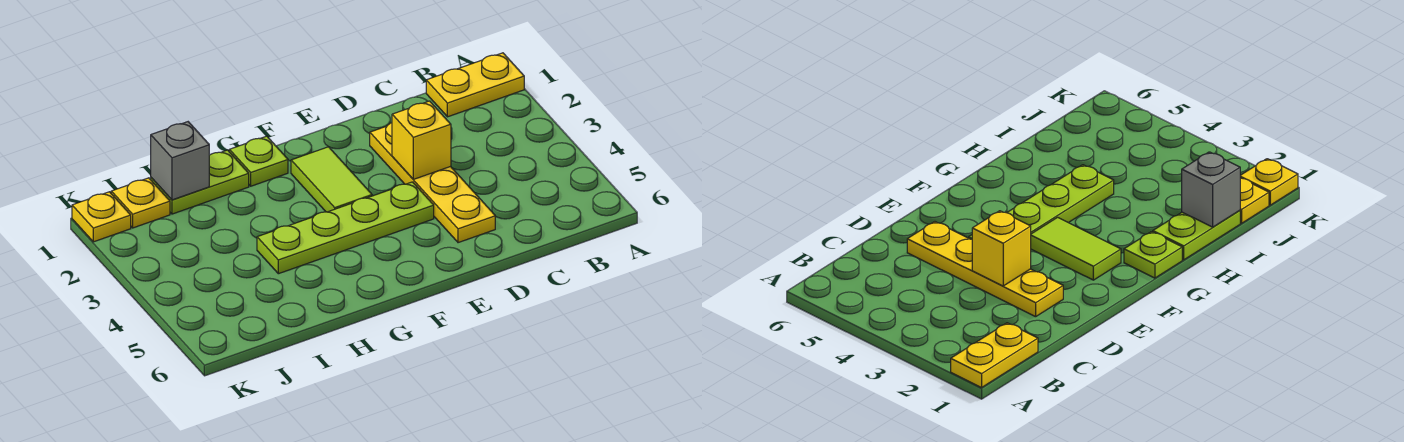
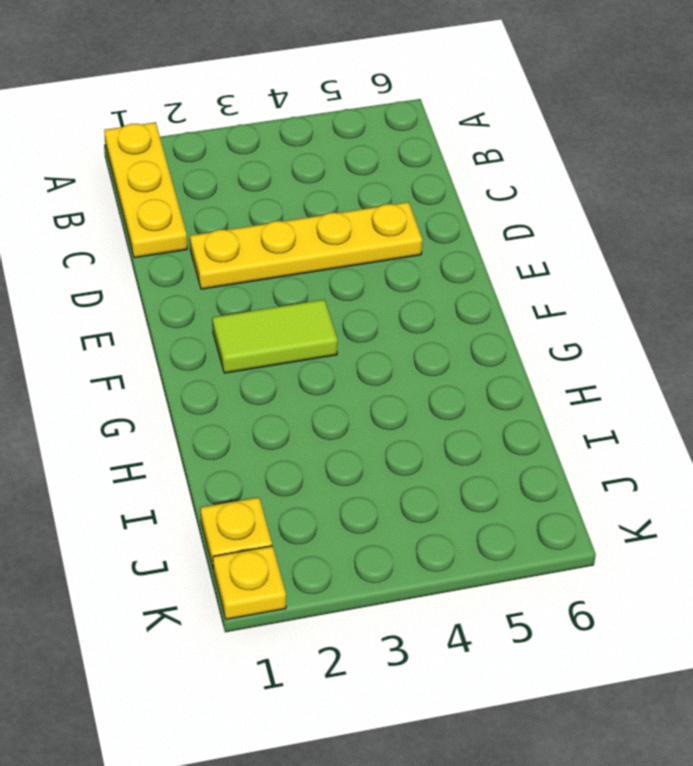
yellow plate A1:C1 level 1 -> yellow plate A1:B1 level 1
none -> lime plate E4:H4 level 1
none -> lime plate G1 level 1

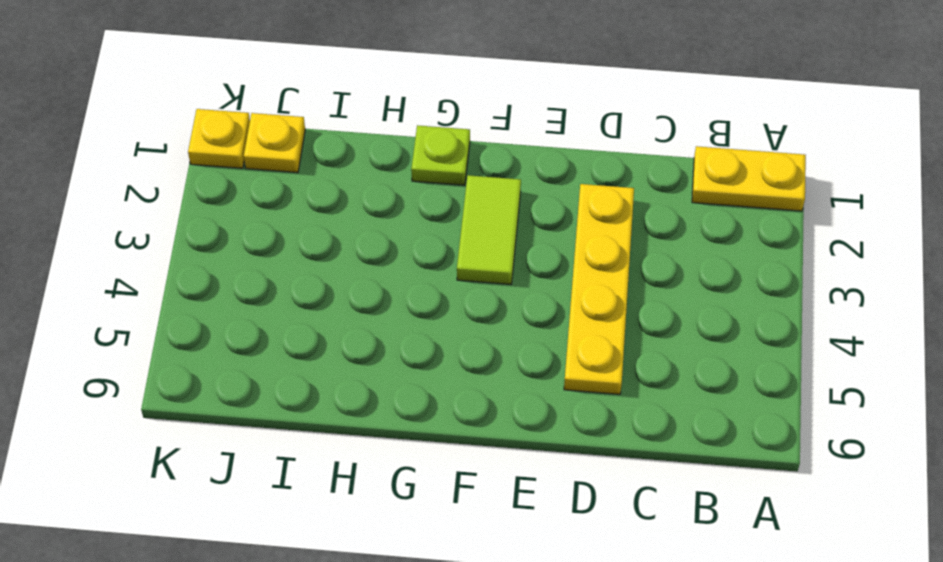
none -> lime plate E4:H4 level 1
none -> lime plate H1:I1 level 1

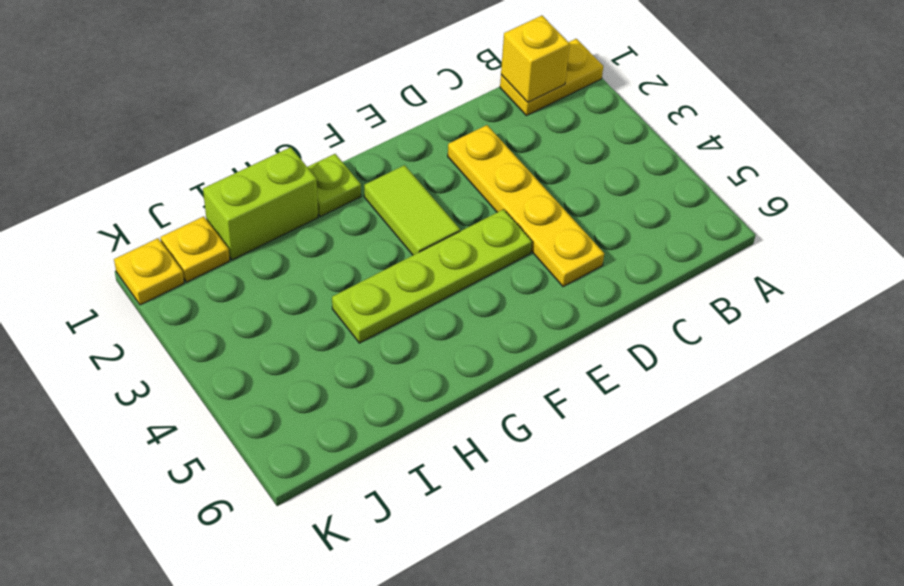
yellow brick B1 level 2 -> yellow brick D3 level 2
lime brick H1:I1 level 1 -> lime plate H1:I1 level 1
none -> grey brick I1 level 2

